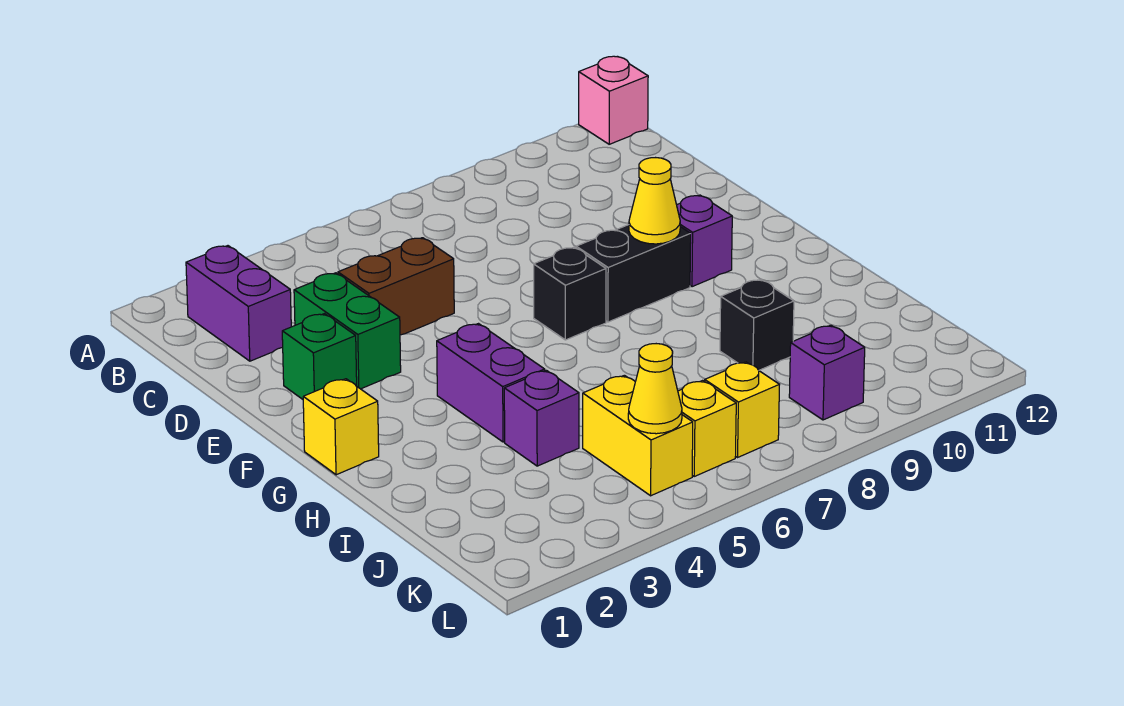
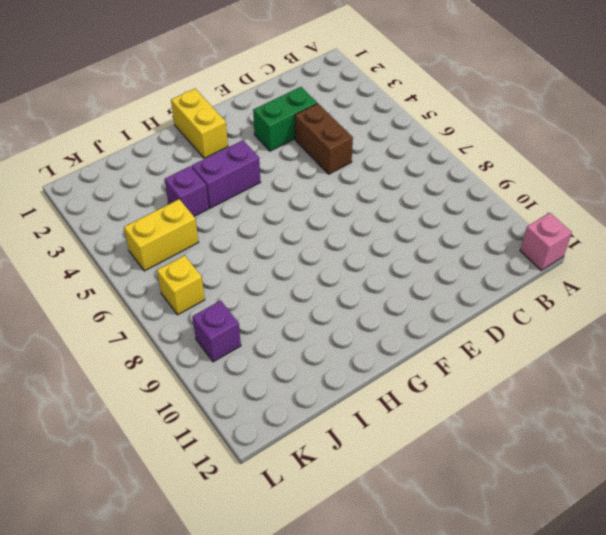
yellow brick G1:G2 level 1 -> yellow brick G1 level 1
none -> purple brick B2:C2 level 1
none -> green brick E2 level 1
none -> black brick F7 level 1

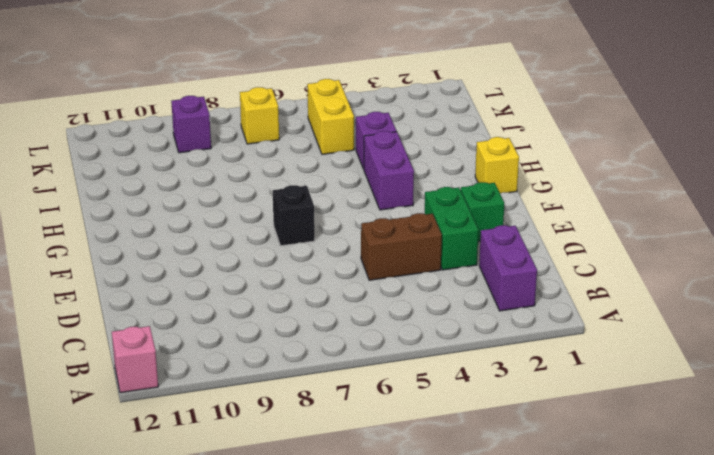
none -> black brick F8:F9 level 1
none -> purple brick F10 level 1
none -> black brick I9 level 1

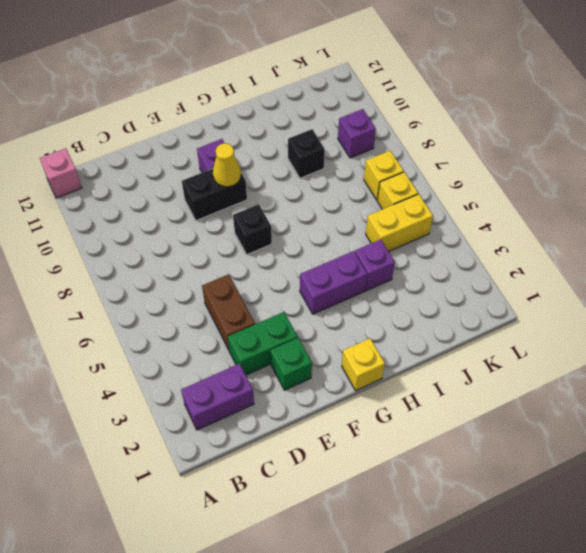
black brick E9:F9 level 1 -> black brick F8:F9 level 1
none -> yellow cone K5 level 2

